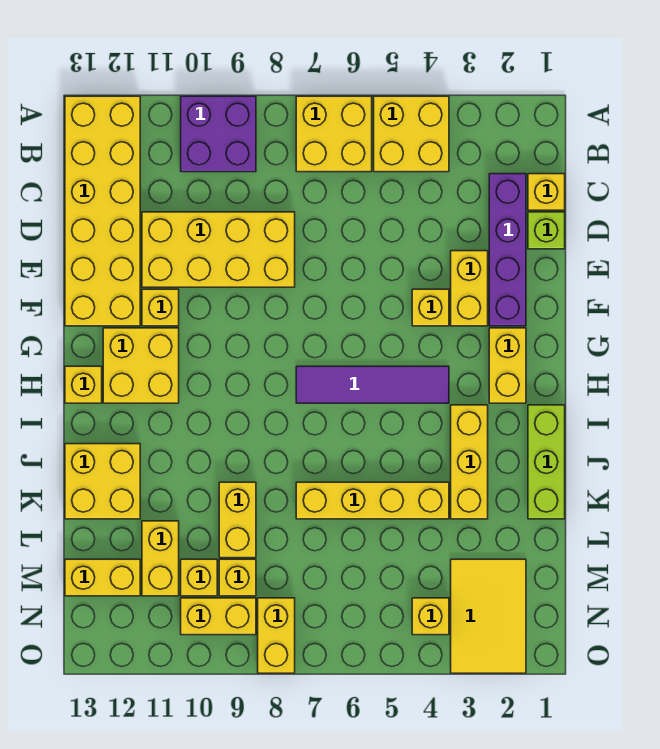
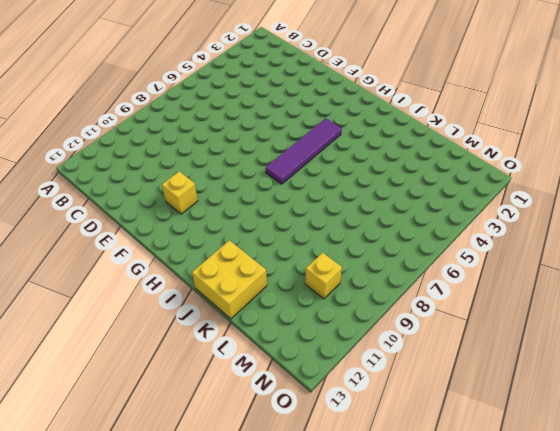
none -> yellow brick A4:B5 level 1
none -> yellow brick A6:B7 level 1
none -> purple brick A9:B10 level 1

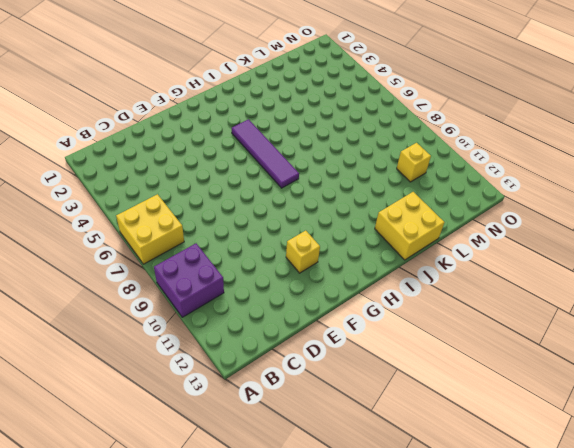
none -> yellow brick A4:B5 level 1
none -> yellow brick A12:F13 level 1
none -> yellow brick C1 level 1

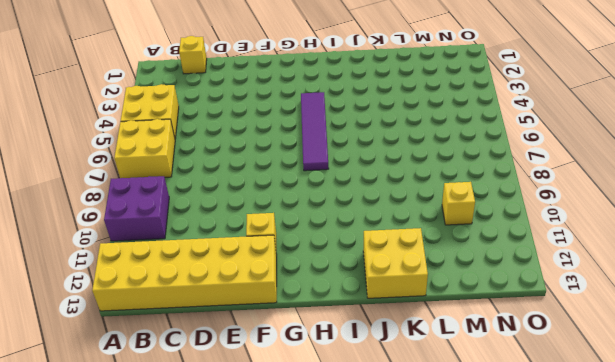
none -> purple brick C2:F2 level 1
none -> lime brick D1 level 1
none -> yellow brick D8:E11 level 1

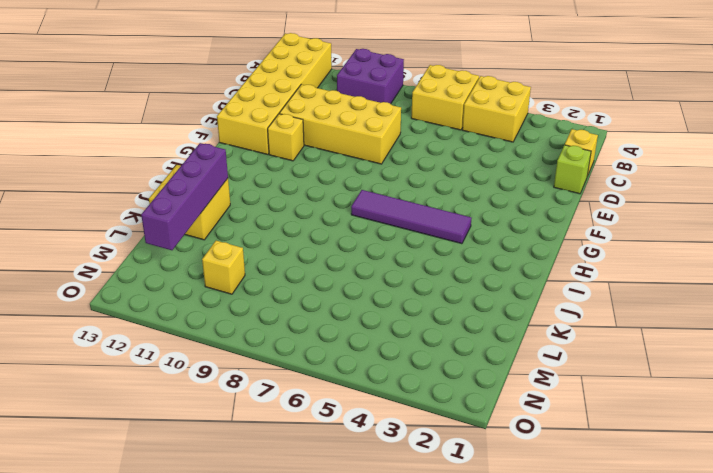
purple brick J12:M12 level 2 -> purple brick C2:F2 level 1
none -> yellow brick E3:F3 level 1
none -> yellow brick F4 level 1
none -> yellow brick G2:H2 level 1

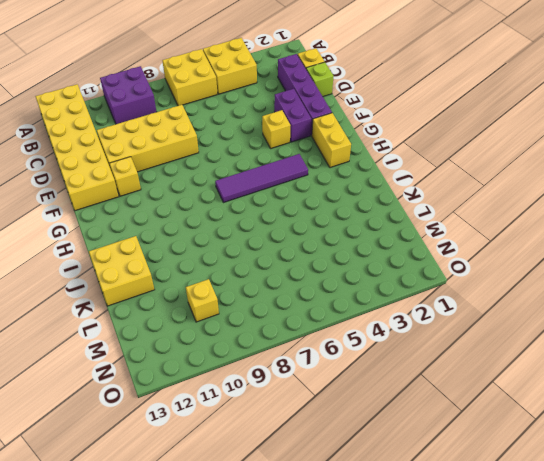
purple brick E3:F3 level 1 -> yellow brick E3:F3 level 1
none -> yellow brick G11:H12 level 1
none -> yellow brick H13 level 1
none -> lime brick I1:K1 level 1

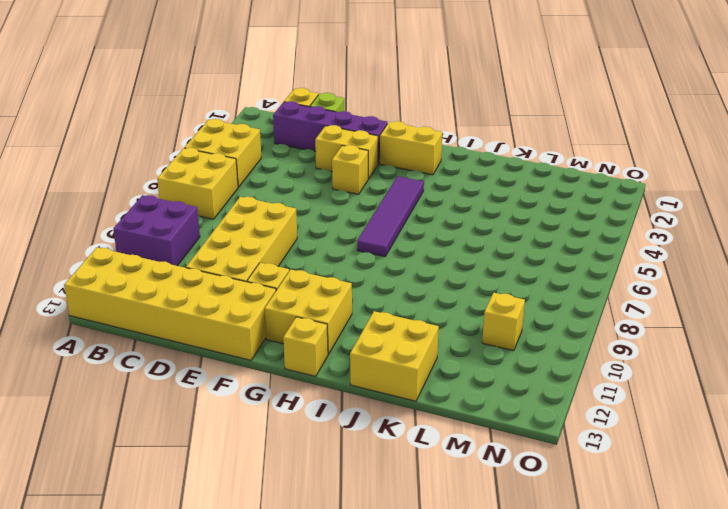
none -> lime brick I1:K1 level 1
none -> yellow brick I3:K3 level 1
none -> yellow brick K4:K7 level 1

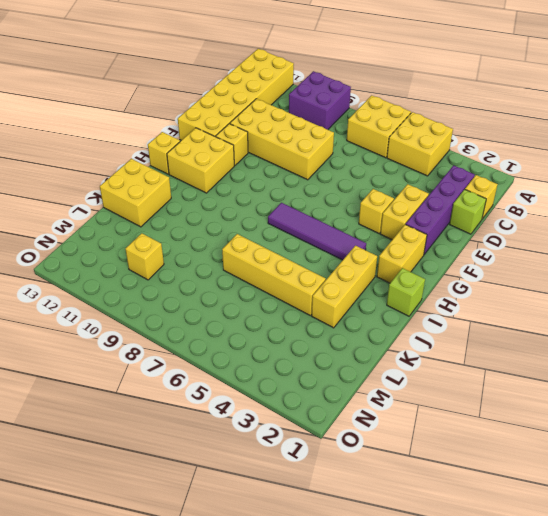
lime brick I1 level 1 -> lime brick I1:K1 level 1
none -> yellow brick K9:L9 level 1
none -> yellow brick L11:M11 level 1
none -> yellow tile M2:O3 level 1

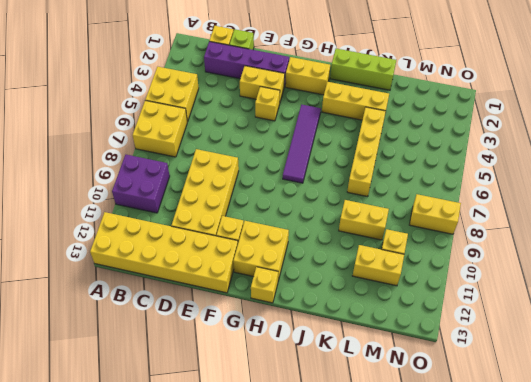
none -> yellow brick J12:K13 level 1
none -> yellow tile M2:O3 level 1
none -> yellow brick M9 level 1

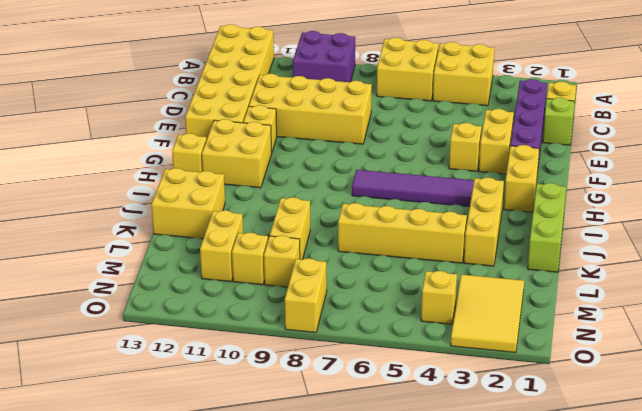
none -> yellow brick M12:M13 level 1
none -> yellow brick N9:N10 level 1

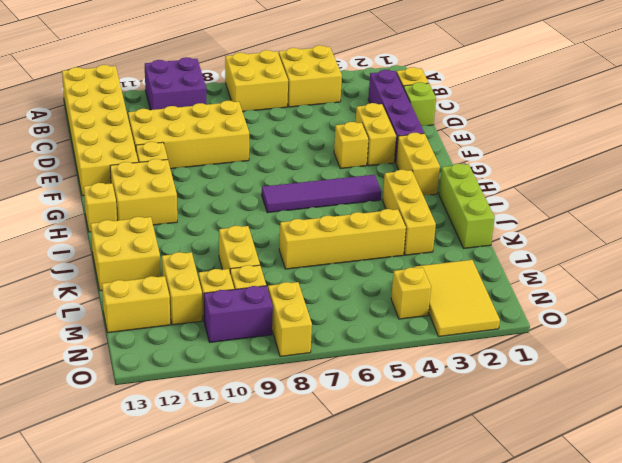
purple brick N9:N10 level 1 -> yellow brick N9:N10 level 1

